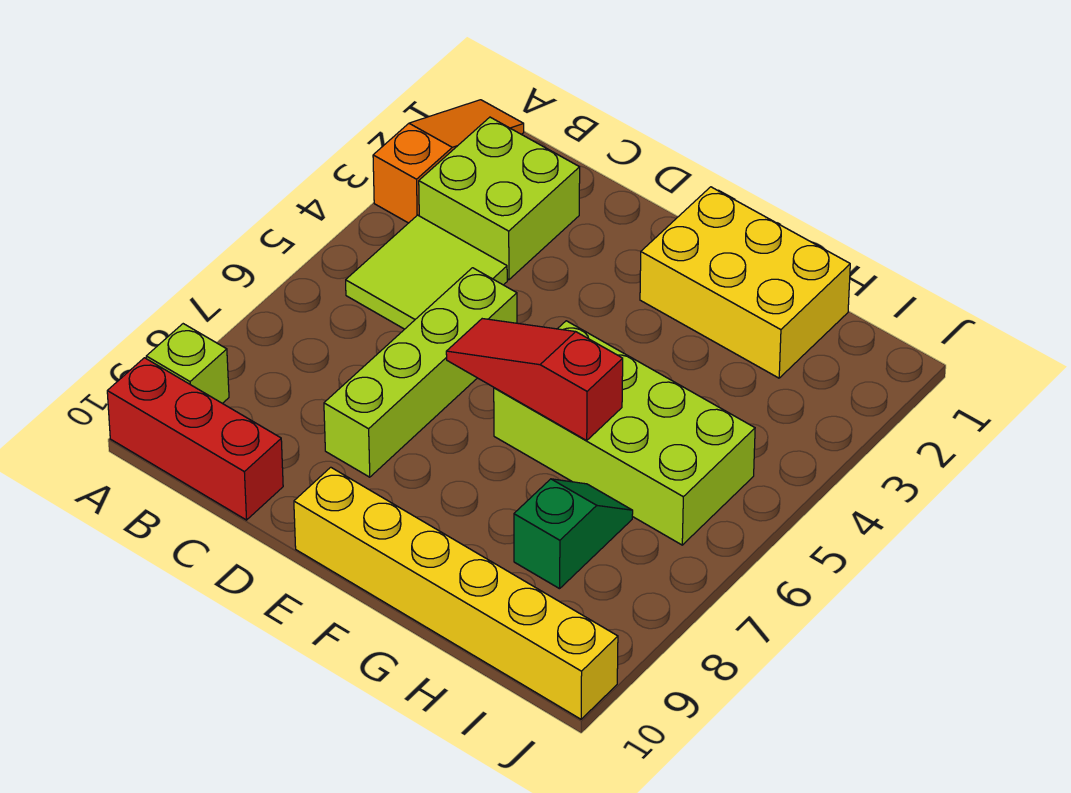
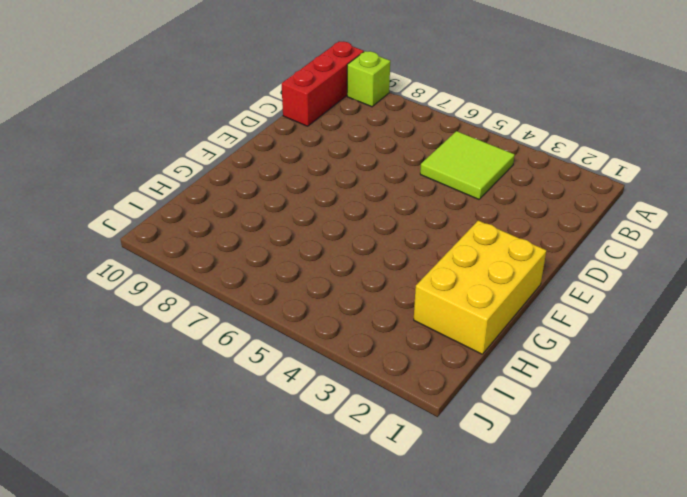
none -> orange slope A1:A3 level 1 top 3
none -> lime brick B2:C3 level 1

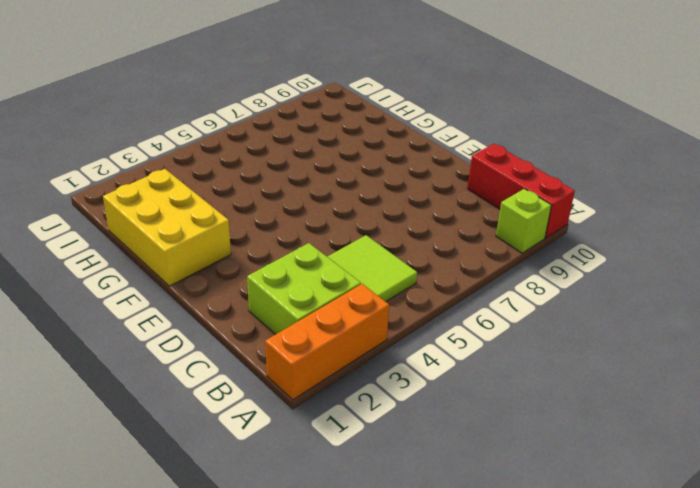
orange brick A1:A3 level 1 -> orange slope A1:A3 level 1 top 3
none -> lime brick D5:D8 level 1
none -> yellow brick E10:J10 level 1

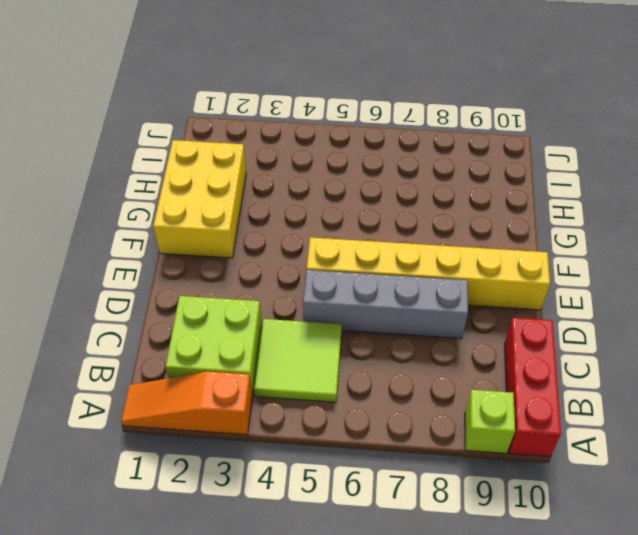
grey brick D5:D8 level 1 -> lime brick D5:D8 level 1
yellow brick E5:E10 level 1 -> yellow brick E10:J10 level 1
none -> lime brick F5:I6 level 1
none -> green slope H7:H8 level 1 top 8

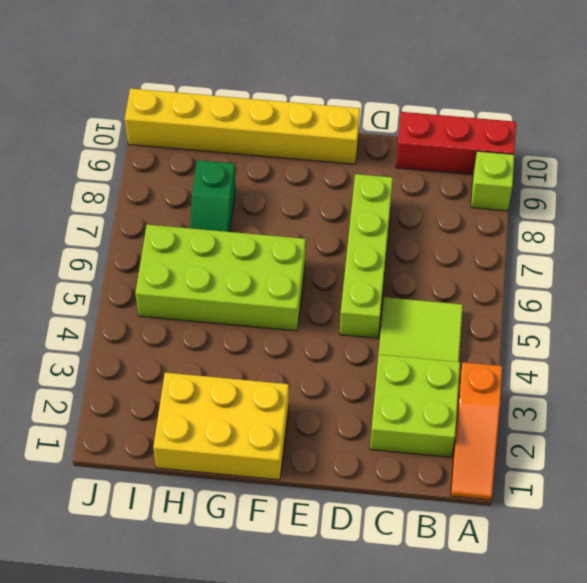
none -> red slope E6:G6 level 2 top G

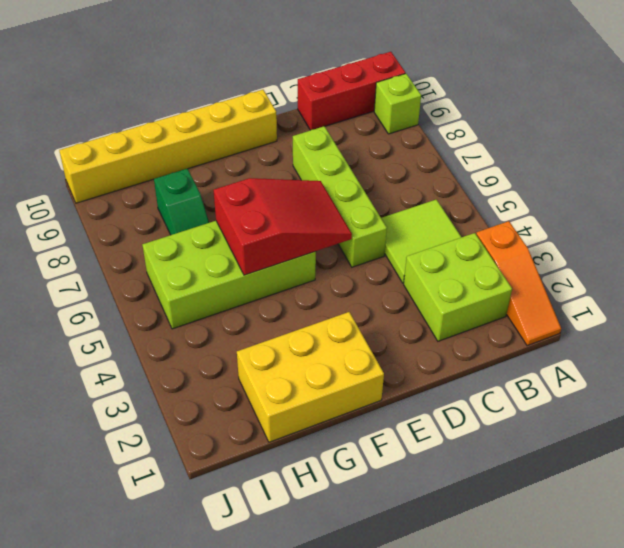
red slope E5:G6 level 2 top G -> red slope E6:G6 level 2 top G

